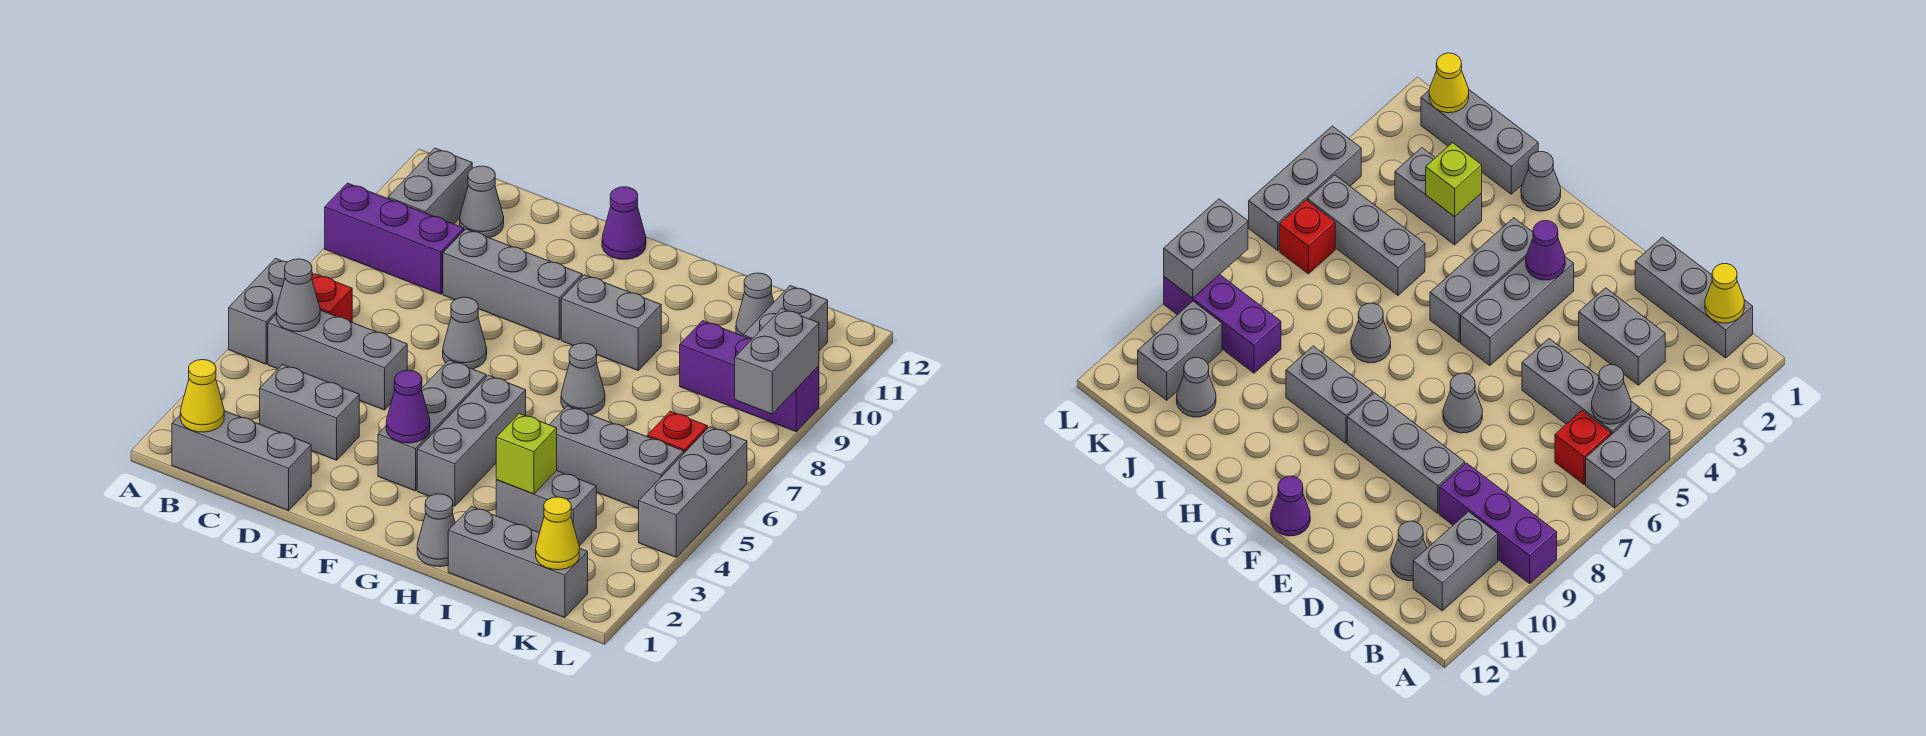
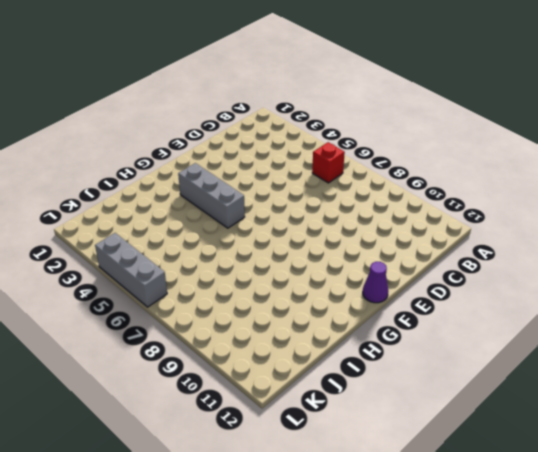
none -> grey brick A5:A6 level 1
none -> purple brick A9:C9 level 1
none -> grey brick B1:D1 level 1
none -> grey brick B5:D5 level 1

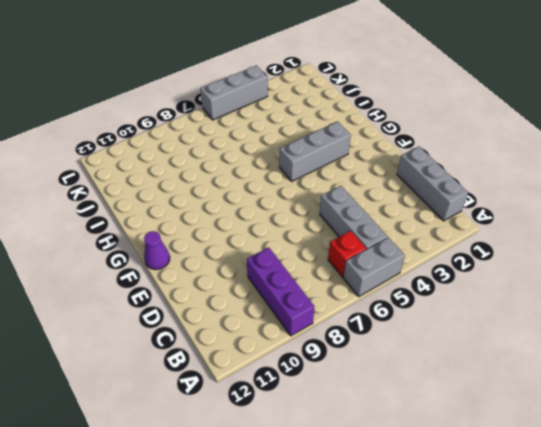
none -> grey brick B10:B11 level 1
none -> grey brick C3:D3 level 1
none -> grey cone C11 level 1
none -> grey brick D9:F9 level 1

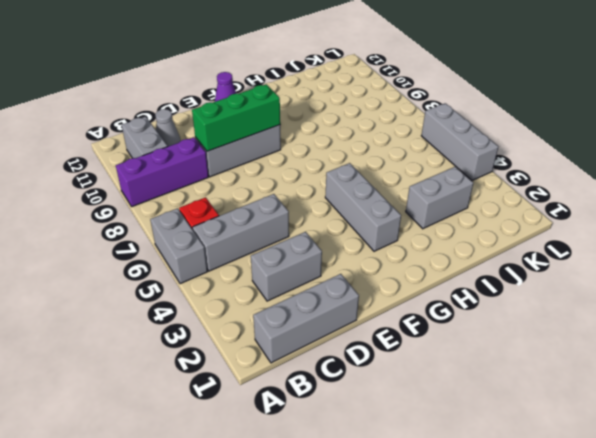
green brick D9:F9 level 2 -> none
none -> grey cone E7 level 1
none -> grey brick F3:F5 level 1
none -> grey brick G9:H9 level 1
none -> grey cone H1 level 1

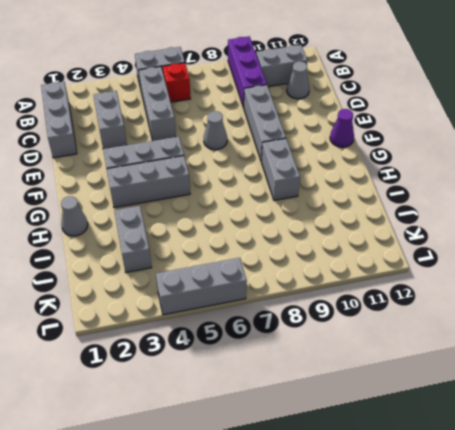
none -> grey cone H7 level 1
none -> grey brick I1:K1 level 1
none -> grey brick I5:K5 level 1
none -> purple brick J9:L9 level 1

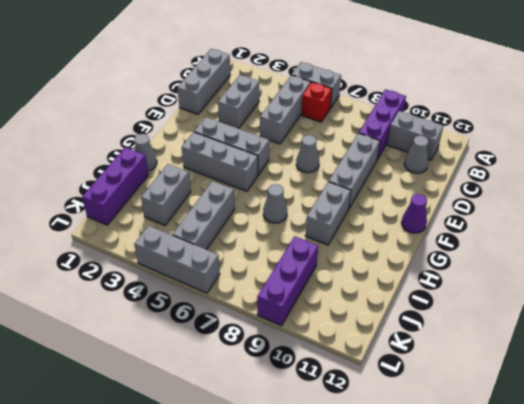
purple brick I1:K1 level 1 -> grey brick I1:K1 level 1
none -> grey cone J11 level 1
none -> red brick K6 level 1
none -> grey brick K10:K11 level 1
none -> yellow cone B1 level 2

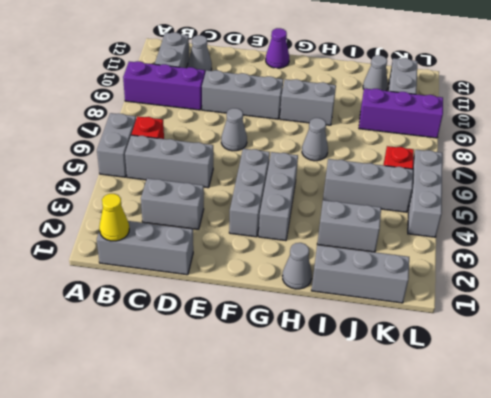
none -> grey cone B5 level 2
none -> purple cone F3 level 2
none -> lime brick I3 level 2
none -> yellow cone K1 level 2

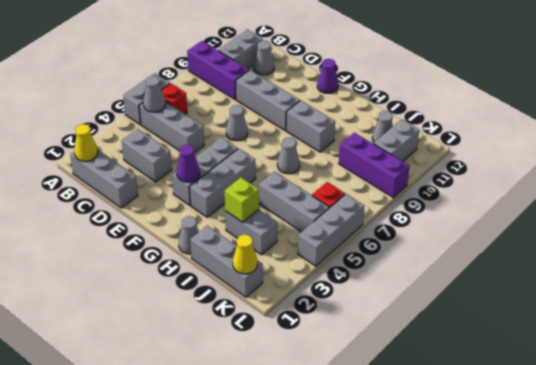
none -> grey brick L8:L9 level 2

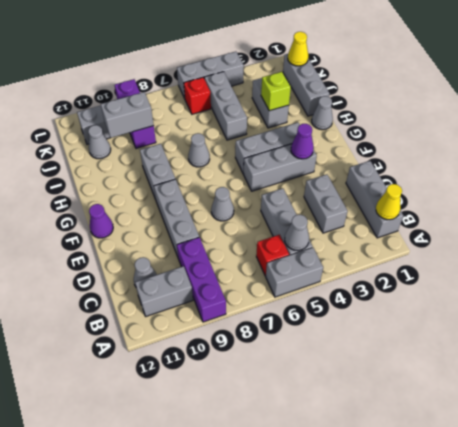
grey brick J9:J10 level 2 -> grey brick L8:L9 level 2

